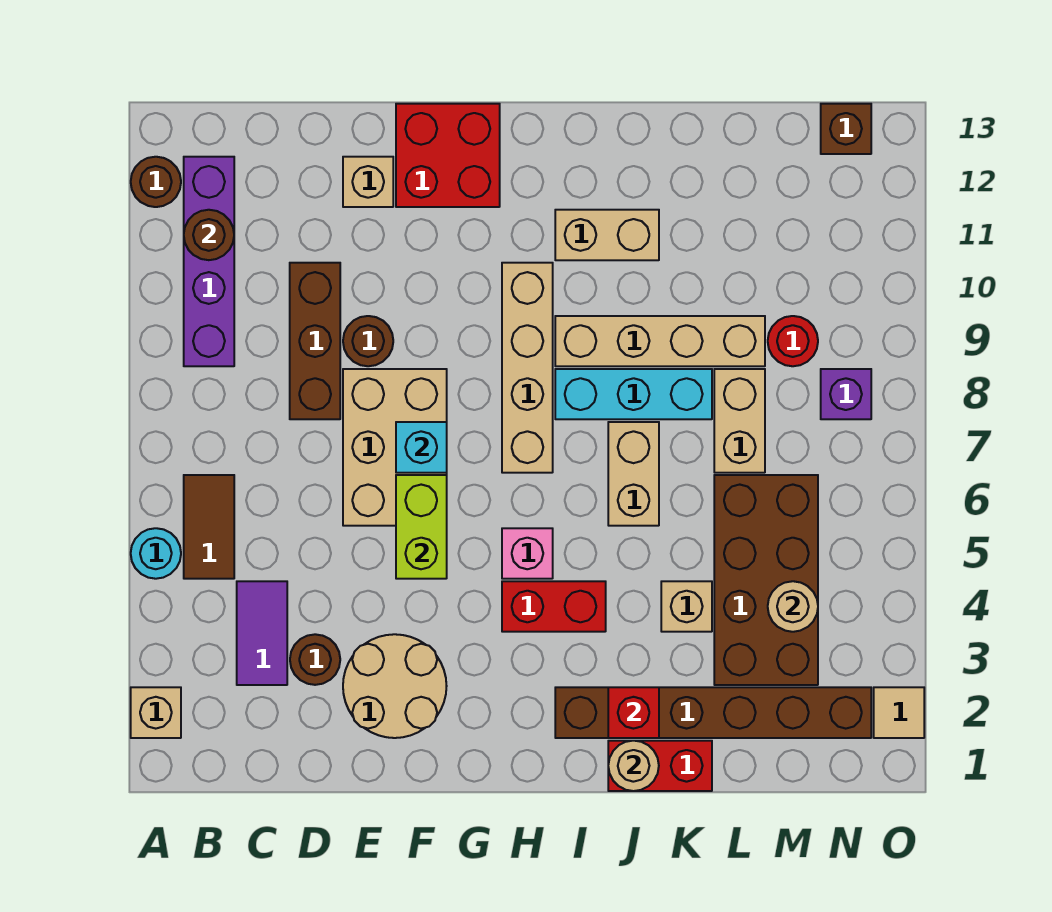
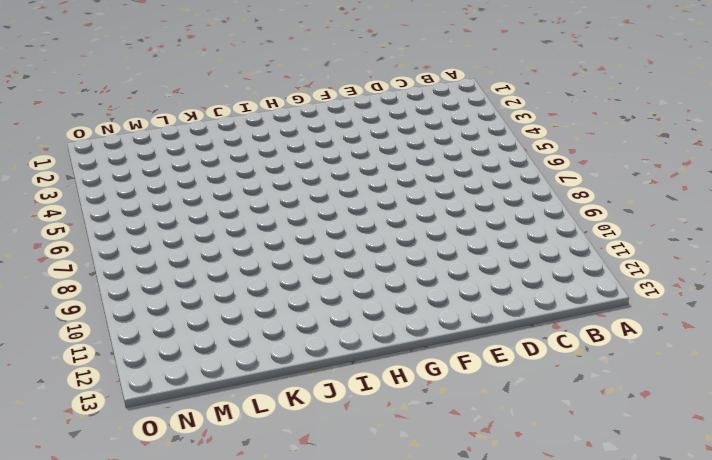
none -> tan brick A2 level 1
none -> cyan round brick A5 level 1
none -> brown round brick A12 level 1
none -> brown tile B5:B6 level 1

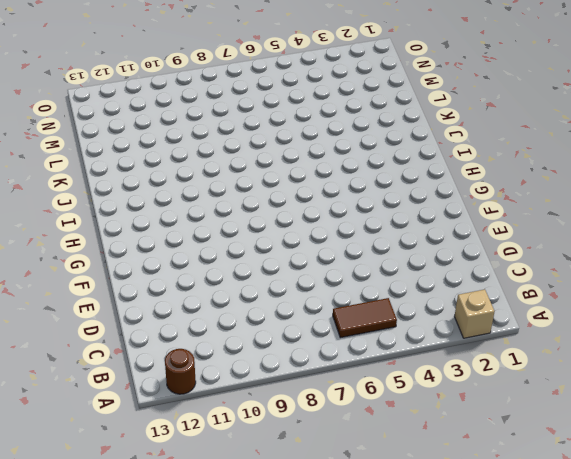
none -> cyan round brick A5 level 1
none -> purple brick B9:B12 level 1
none -> purple tile C3:C4 level 1
none -> brown round brick D3 level 1

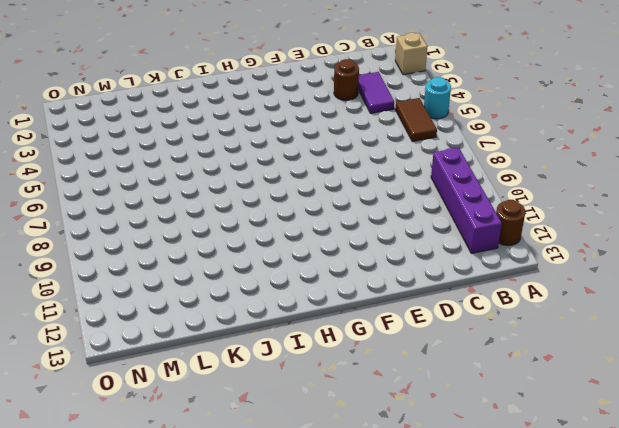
none -> brown brick D8:D10 level 1
none -> tan round brick E2:F3 level 1
none -> tan brick E6:F8 level 1
none -> brown round brick E9 level 1

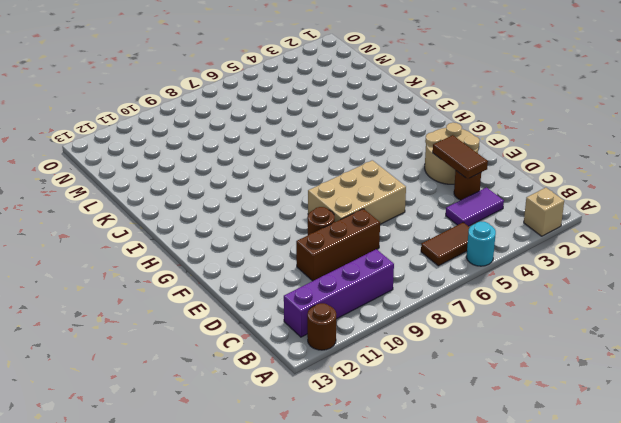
brown tile D3:E3 level 2 -> none
none -> tan brick E12 level 1
none -> red brick F12:G13 level 1
none -> red brick H4:I4 level 1
none -> pink brick H5 level 1

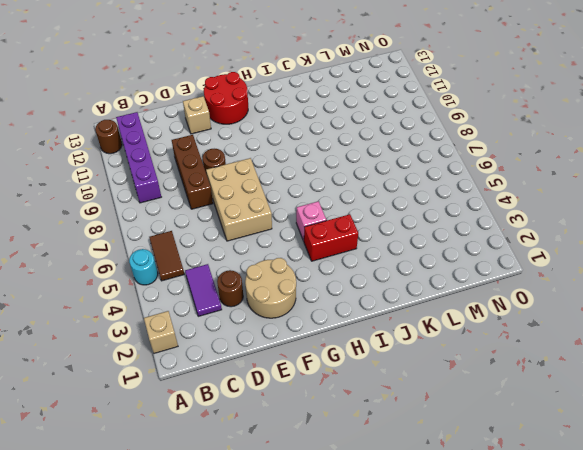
red round brick F12:G13 level 1 -> red brick F12:G13 level 1
none -> tan brick H7:H10 level 1
none -> brown brick I2:N2 level 1
none -> cyan brick I8:K8 level 1
none -> tan brick I9:L9 level 1

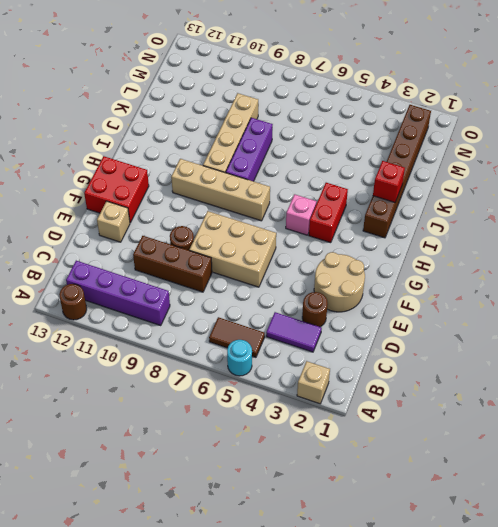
purple brick I8:K8 level 1 -> cyan brick I8:K8 level 1
none -> tan brick I11:J11 level 1
none -> red brick J1:K1 level 1
none -> tan brick J6:J7 level 1
none -> tan brick K4 level 1

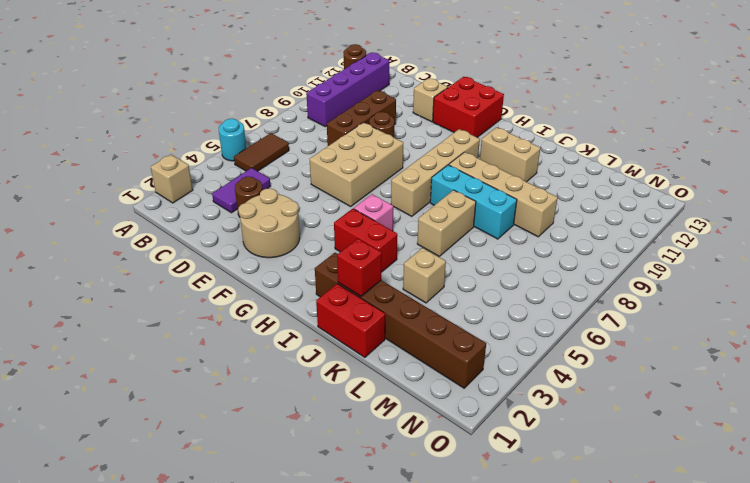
none -> brown brick L3:M6 level 1
none -> tan brick L7:L8 level 1
none -> red round brick M9 level 1
none -> purple brick N8 level 1

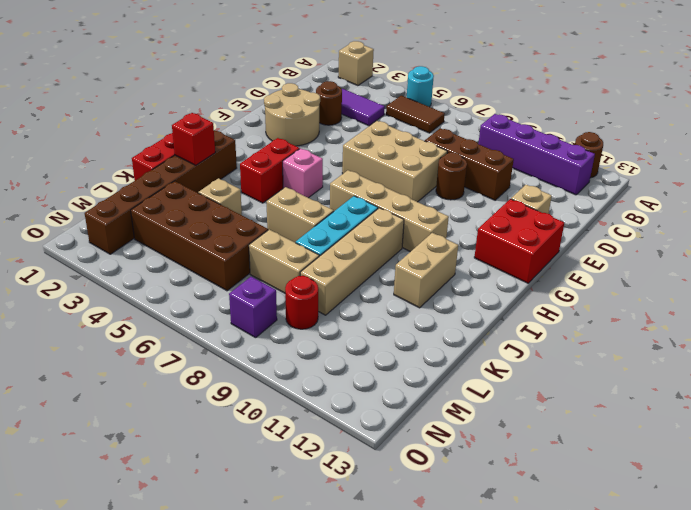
none -> brown brick N13 level 1
none -> tan tile O2 level 1
none -> brown round brick B11 level 2
none -> lime brick F5:F6 level 2

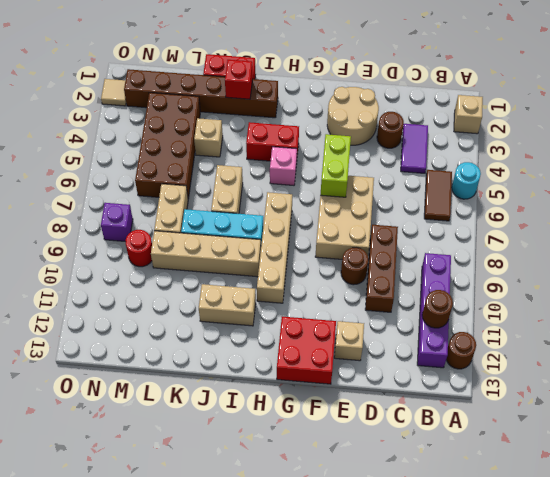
none -> brown brick N13 level 1
none -> cyan brick F7 level 2
none -> tan round brick J1 level 2
none -> tan round brick M4 level 2

